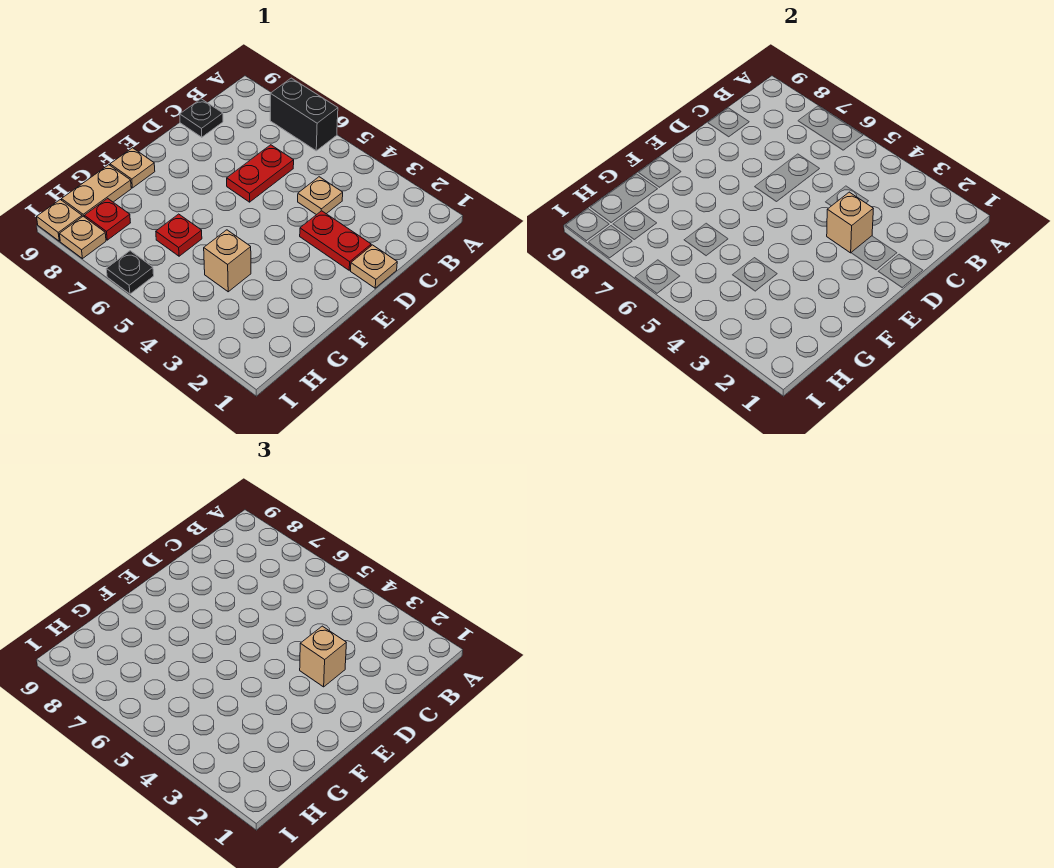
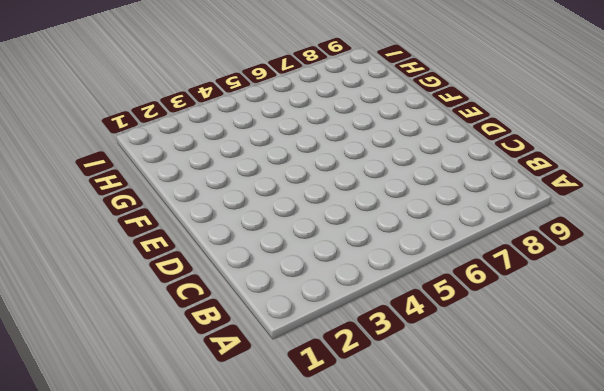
none -> black brick A6:A7 level 1
none -> tan plate C4 level 1
none -> red plate C6:D6 level 1

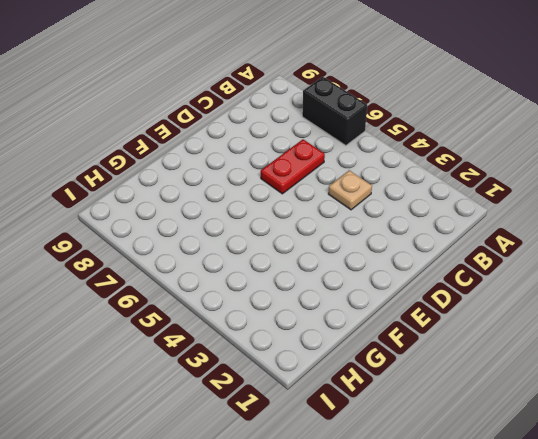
none -> black plate C9 level 1
none -> tan plate D1 level 1
none -> red plate D2:D3 level 1

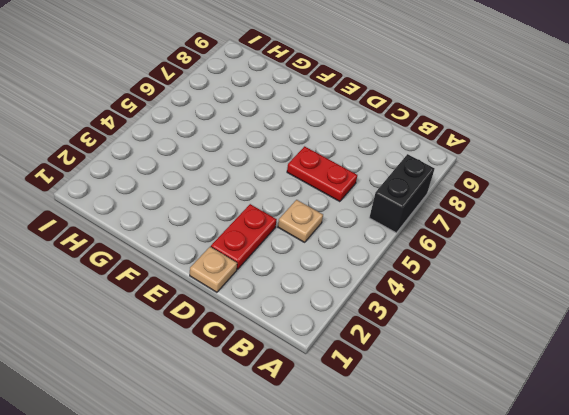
none -> black plate C9 level 1
none -> tan plate F9 level 1
none -> tan brick G4 level 1

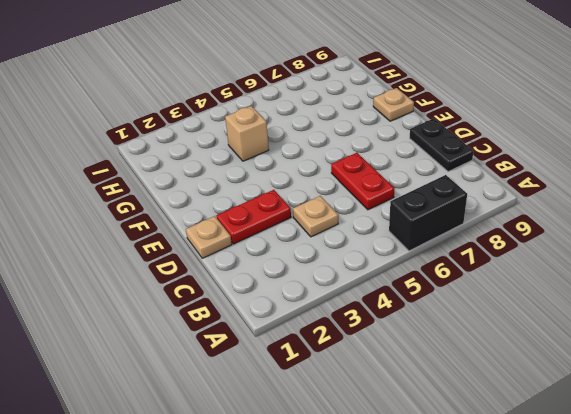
black plate C9:D9 level 1 -> black plate C9 level 1
none -> red plate G6 level 1
none -> tan plate G9:H9 level 1
none -> red plate H8 level 1

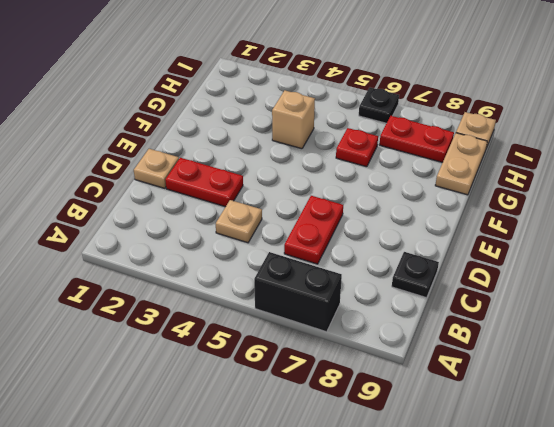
red plate H7:H8 level 1 -> red plate H8 level 1
none -> tan plate F9 level 1
none -> tan plate I8 level 1
none -> tan brick D3 level 2

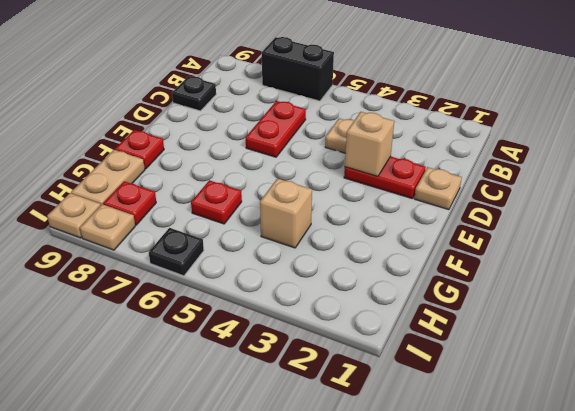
red plate F9 level 1 -> tan plate F9 level 1
none -> tan brick D3 level 3

